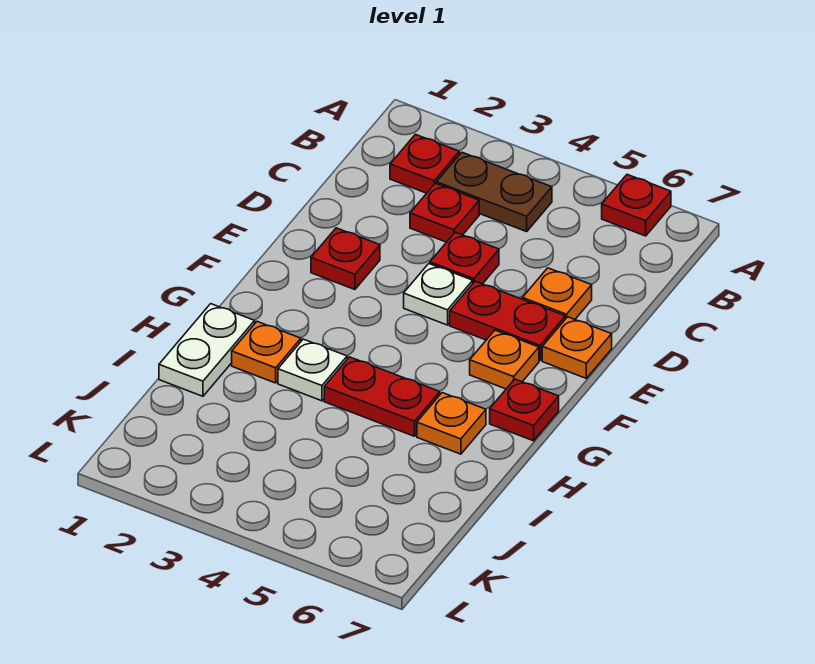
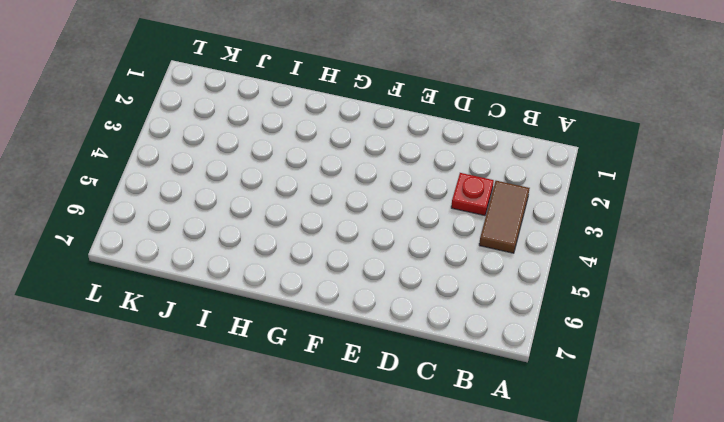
brown tile B3:B4 level 1 -> brown plate B3:B4 level 1
none -> red plate A6 level 1
none -> red plate B2 level 1
none -> red plate D4 level 1

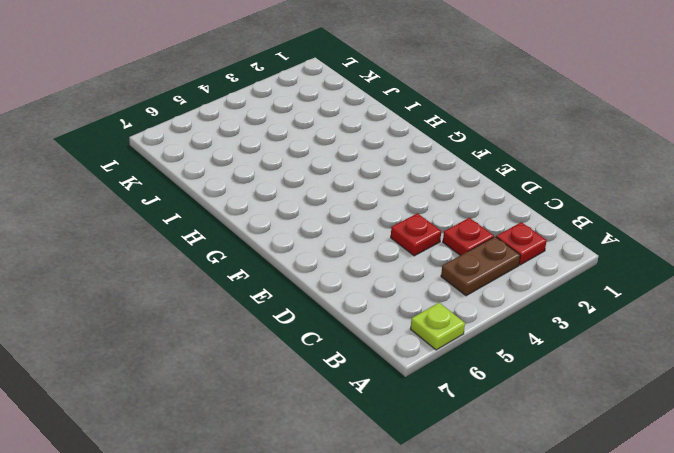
lime plate A6 level 1 -> red plate A6 level 1
none -> orange plate D6 level 1
none -> red plate E2 level 1
none -> white plate E4 level 1

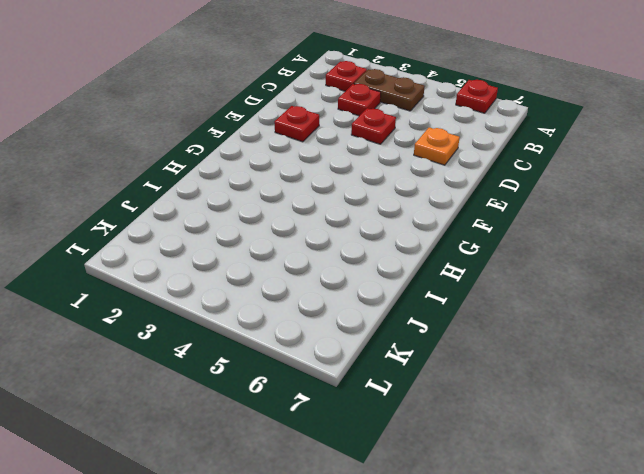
none -> white plate E4 level 1
none -> red plate E5:E6 level 1
none -> orange plate E7 level 1

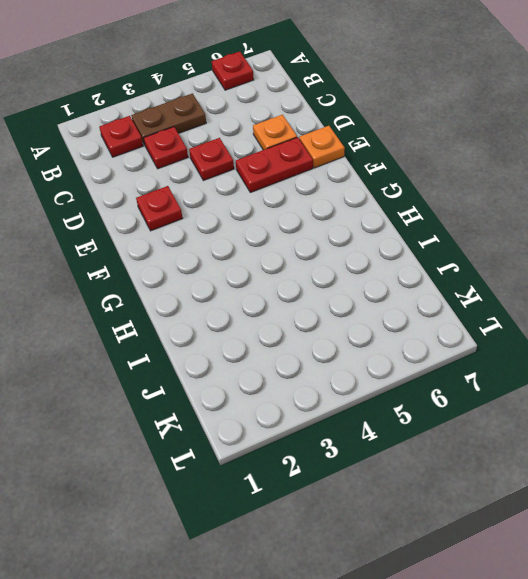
none -> white plate E4 level 1
none -> orange plate F6 level 1
none -> red plate G7 level 1

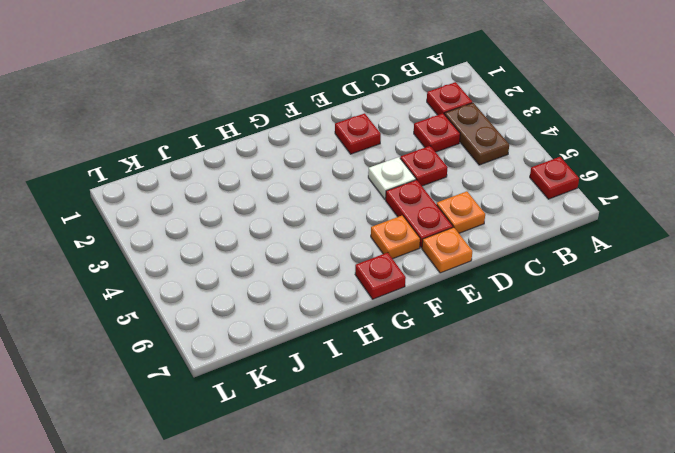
none -> white plate H1:I1 level 1
none -> orange plate H2 level 1
none -> white plate H3 level 1

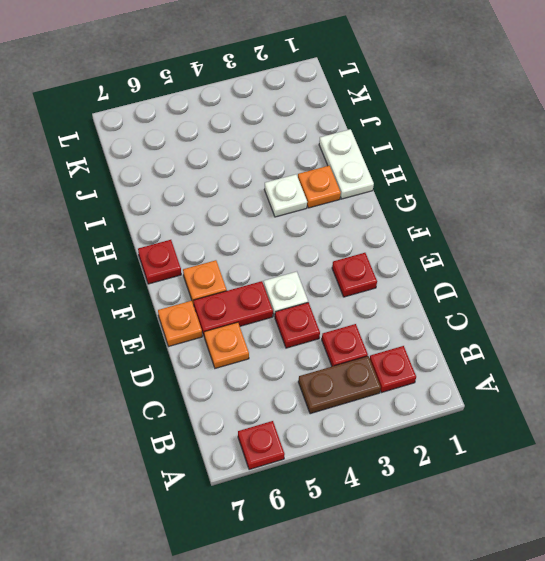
none -> red plate H4:H5 level 1
none -> orange plate H6 level 1

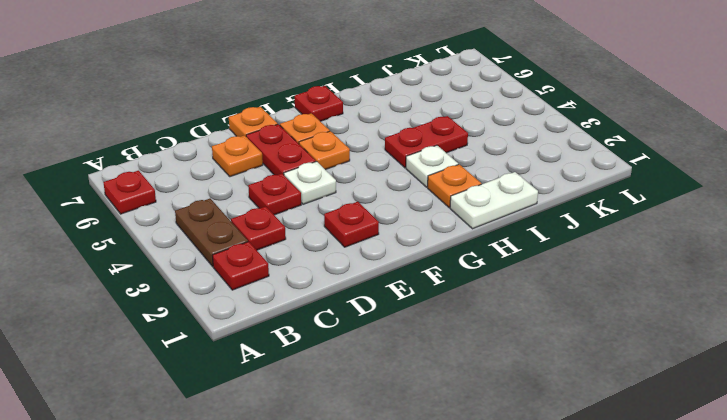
orange plate F5 level 1 -> orange plate H6 level 1
red plate H4:I4 level 1 -> red plate H4:H5 level 1

